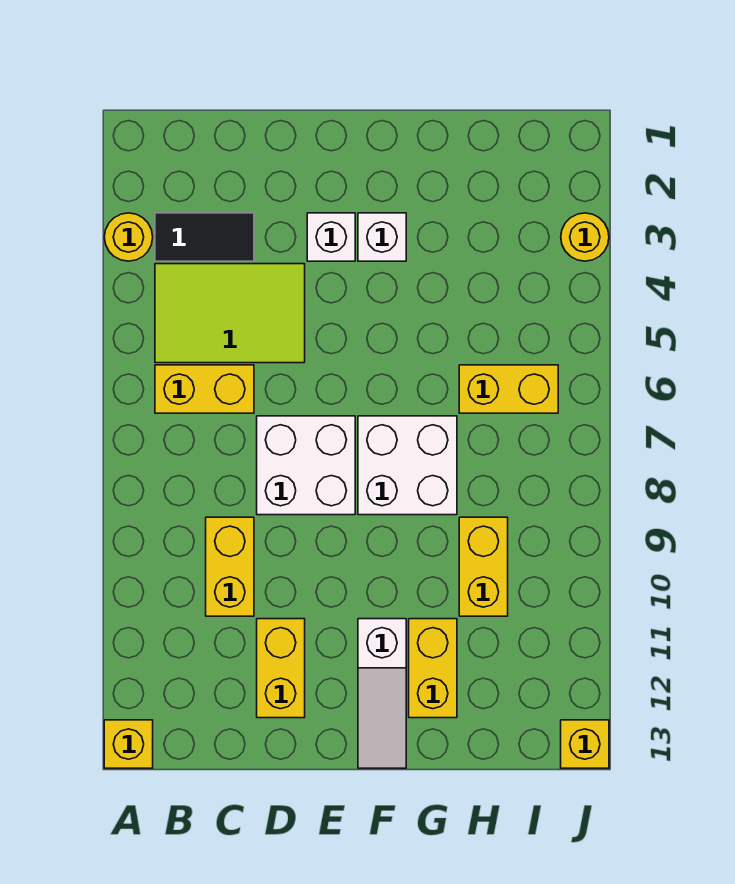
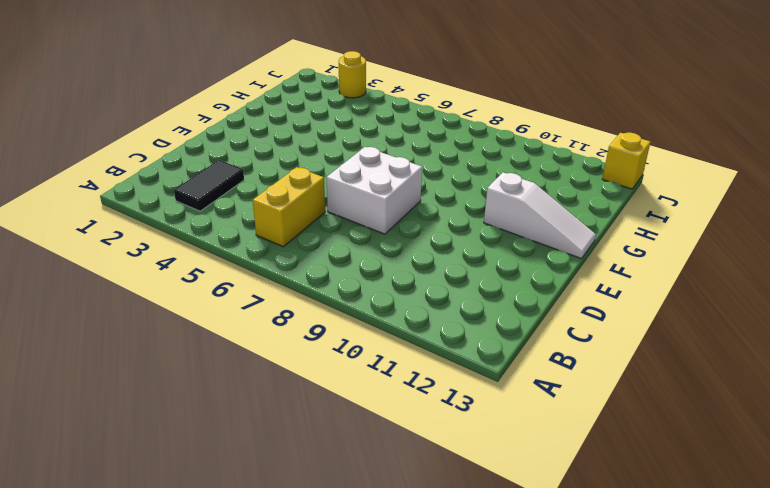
none -> yellow round brick A3 level 1
none -> yellow brick A13 level 1
none -> lime tile B4:D5 level 1

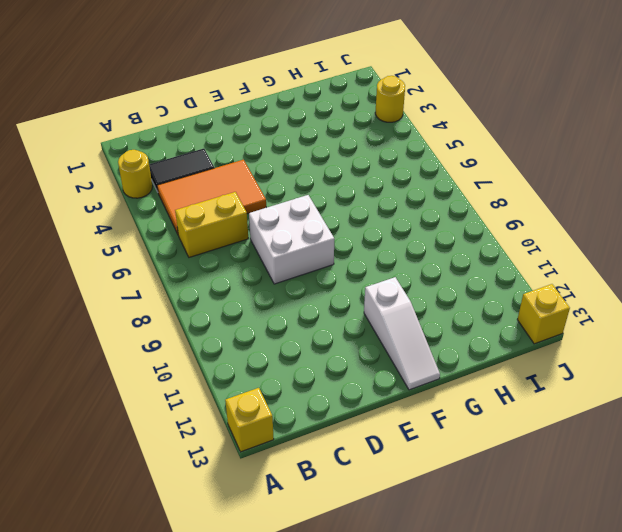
orange tile B4:D5 level 1 -> lime tile B4:D5 level 1
none -> yellow brick C9:C10 level 1
none -> yellow brick D11:D12 level 1
none -> white brick E3 level 1

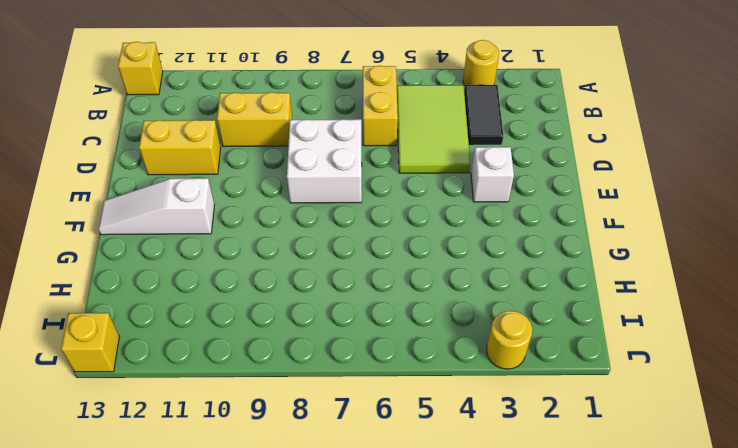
none -> white brick F3 level 1
none -> white brick F7:G8 level 1
none -> yellow brick G11:G12 level 1

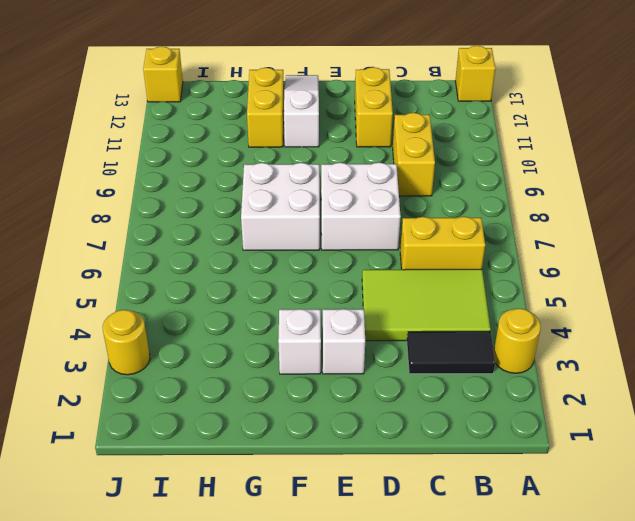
none -> yellow brick H6:I6 level 1
none -> yellow brick H9:H10 level 1

